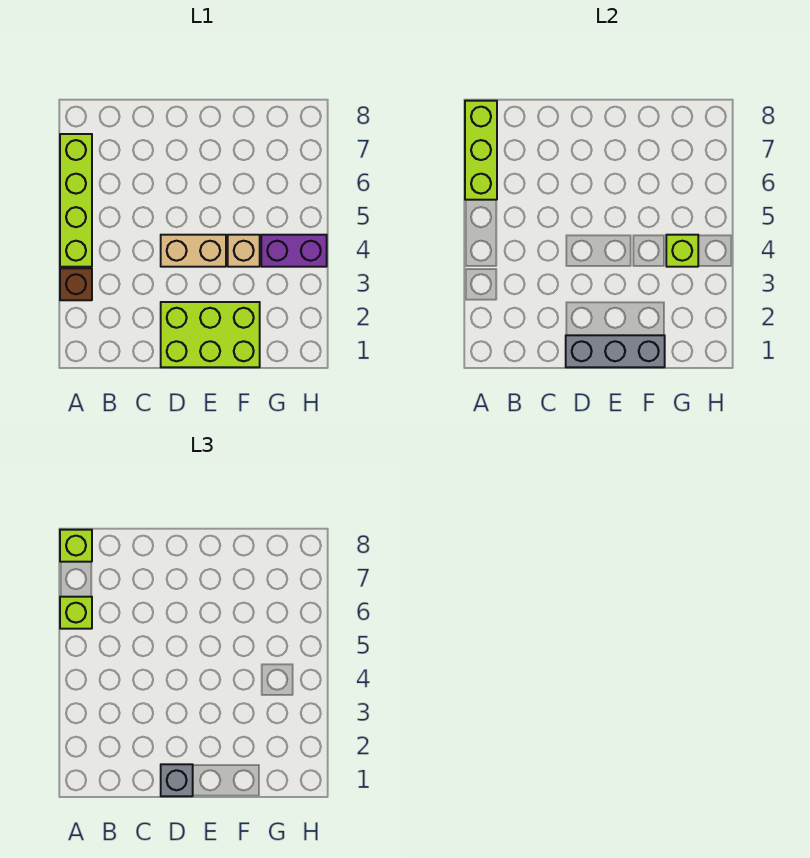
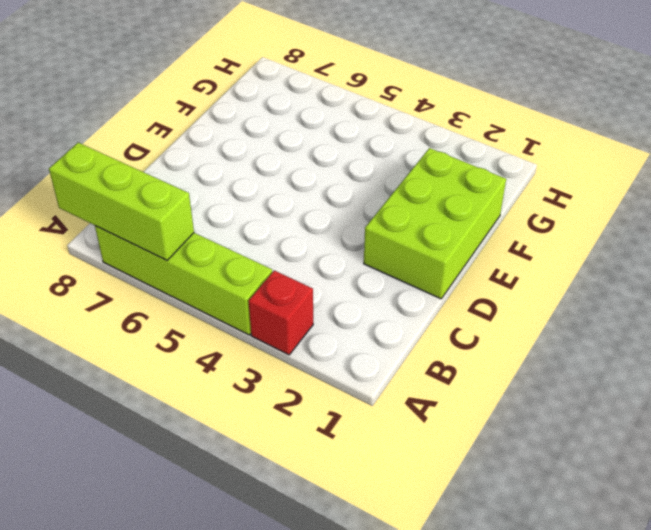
red brick A3 level 1 -> brown brick A3 level 1
none -> tan brick D4:E4 level 1
none -> tan brick F4 level 1
none -> purple brick G4:H4 level 1

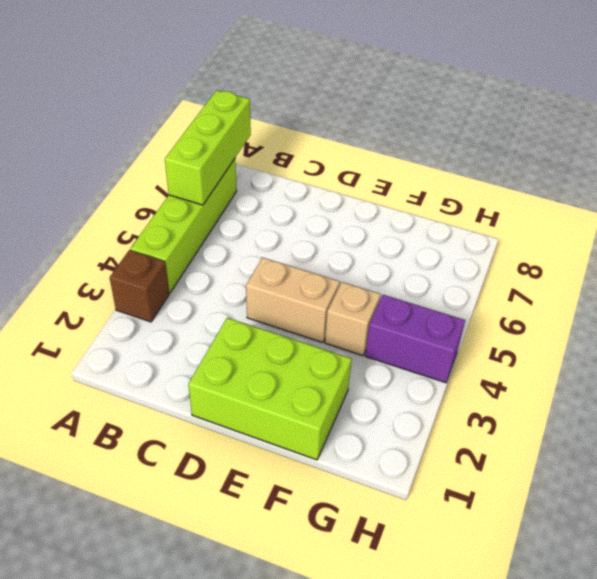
none -> grey brick D1:F1 level 2
none -> lime brick G4 level 2
none -> lime brick A6 level 3

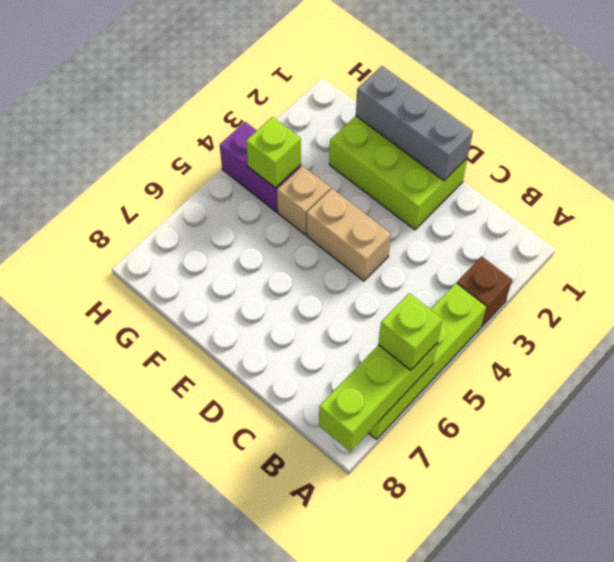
none -> lime brick A8 level 3
none -> grey brick D1 level 3

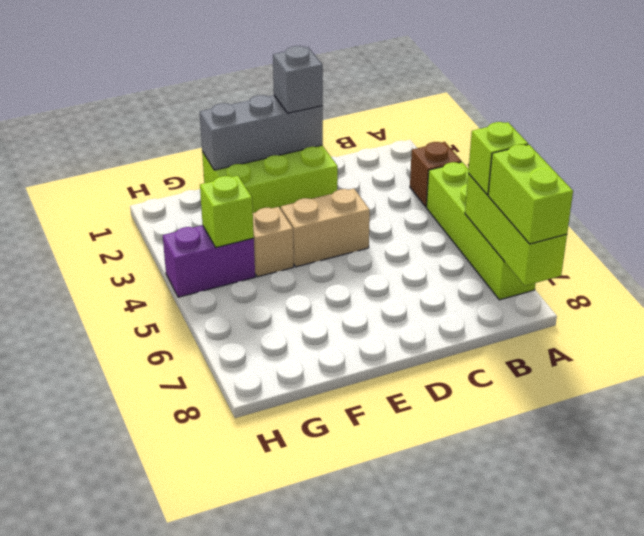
lime brick A7:A8 level 3 -> lime brick A8 level 3

